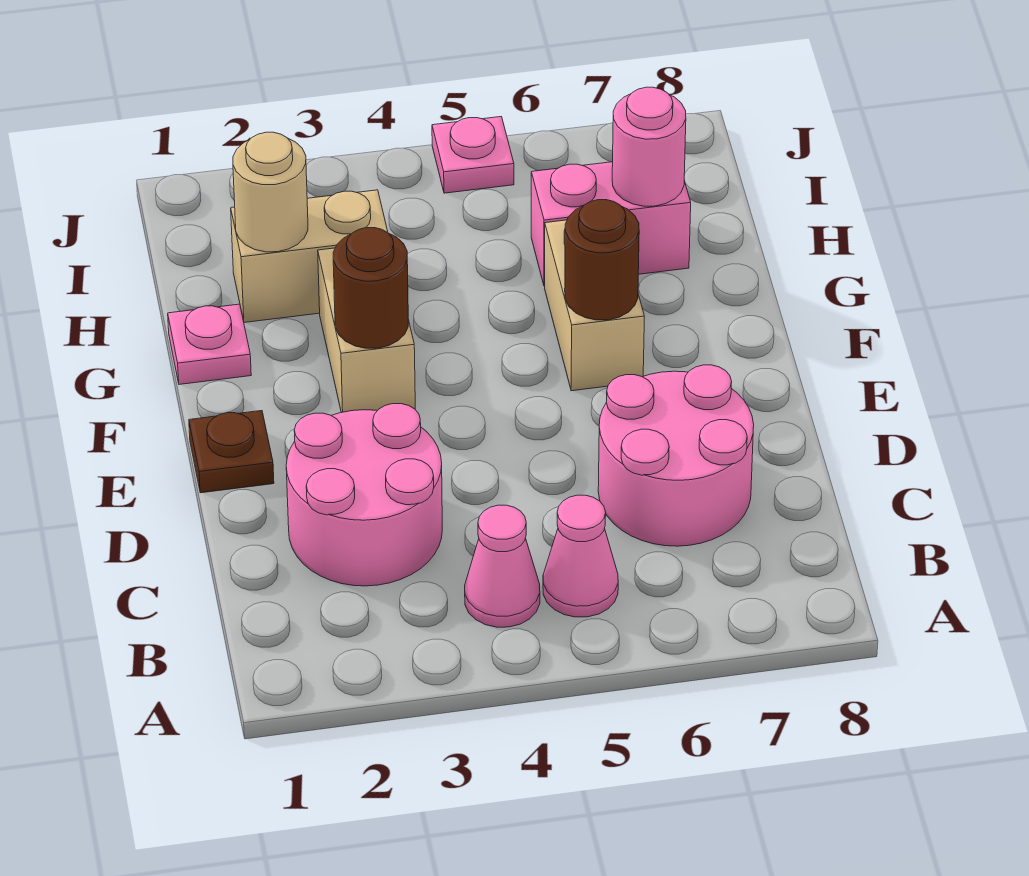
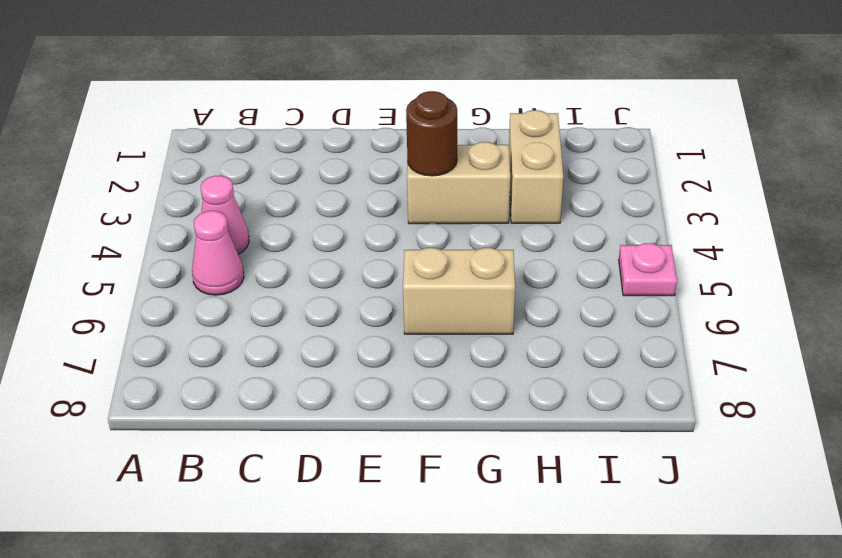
none -> pink round brick C2:D3 level 1
none -> pink round brick C6:D7 level 1
none -> brown plate E1 level 1

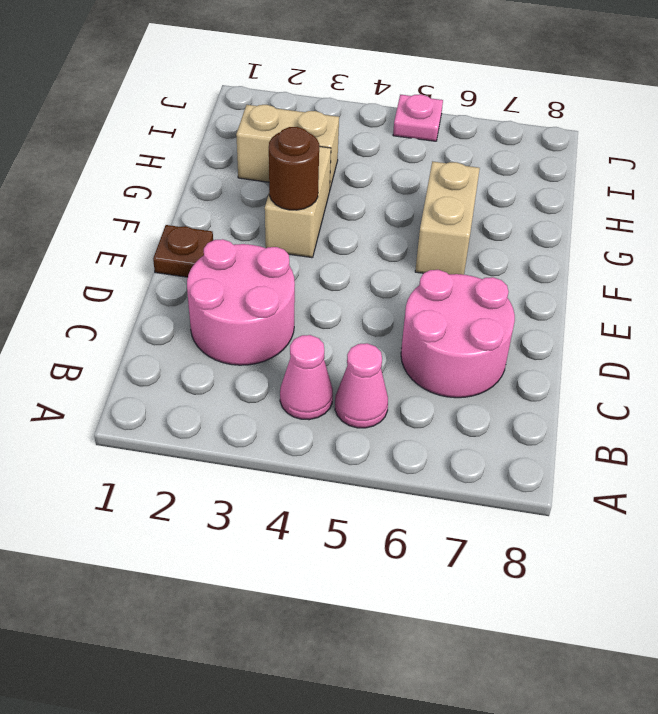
none -> pink plate G1 level 1
none -> pink brick H6:H7 level 1
none -> brown round brick F6 level 2

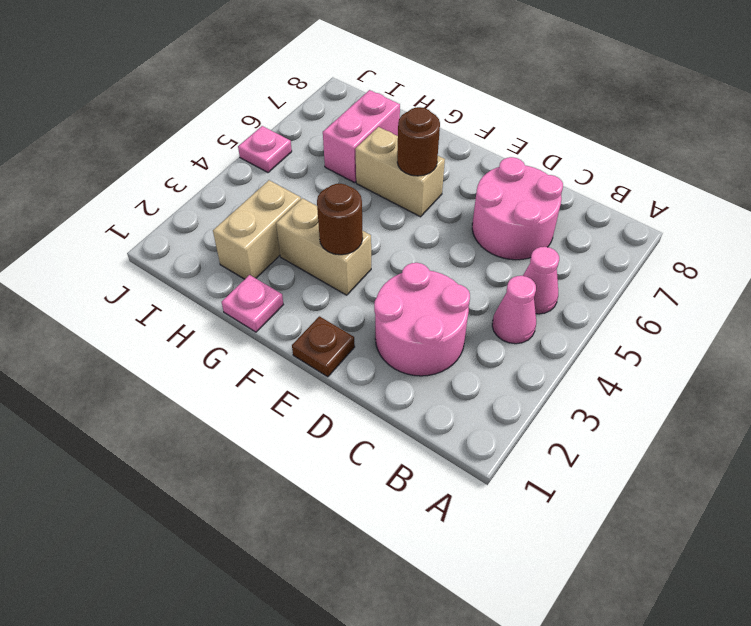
none -> tan round brick H2 level 2
none -> pink round brick H7 level 2

